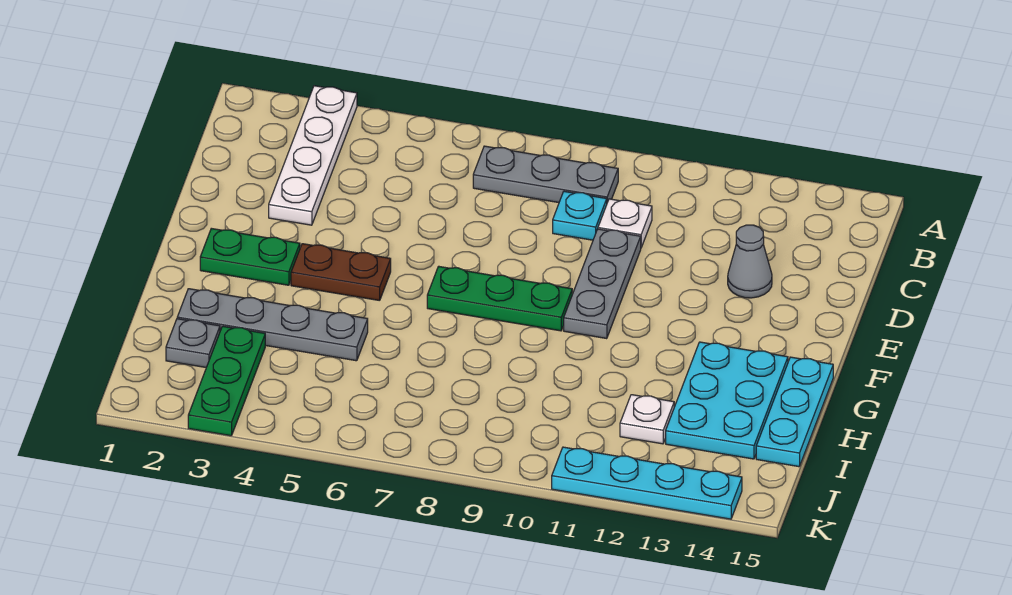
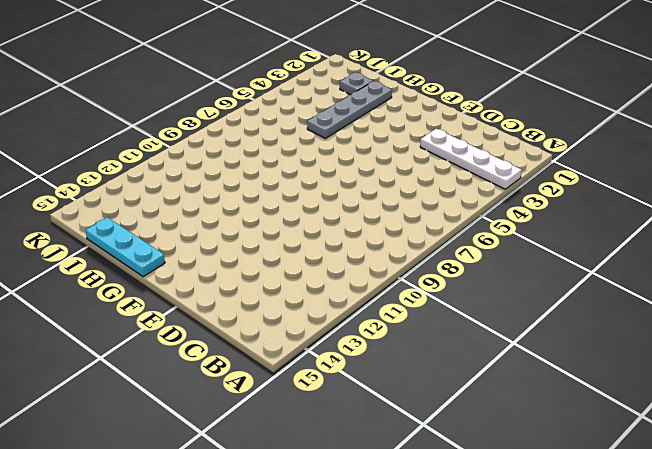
none -> grey plate B7:B9 level 1
none -> cyan plate C9 level 1
none -> white plate C10 level 1

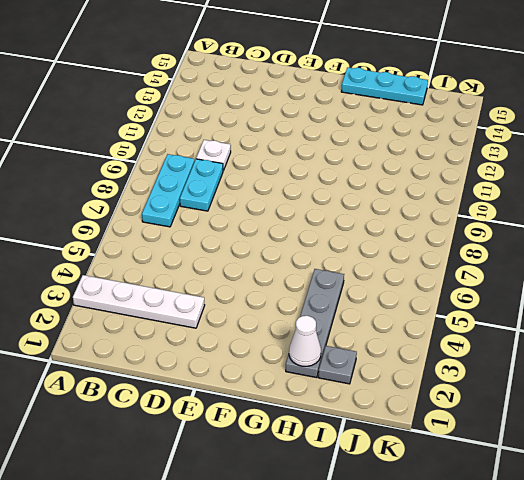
cyan plate B7:B9 level 1 -> grey plate B7:B9 level 1
cyan plate C8:C9 level 1 -> cyan plate C9 level 1
white cone H2 level 2 -> none
none -> grey plate D10:F10 level 1
none -> grey cone D13 level 1
none -> green plate F2:F3 level 1

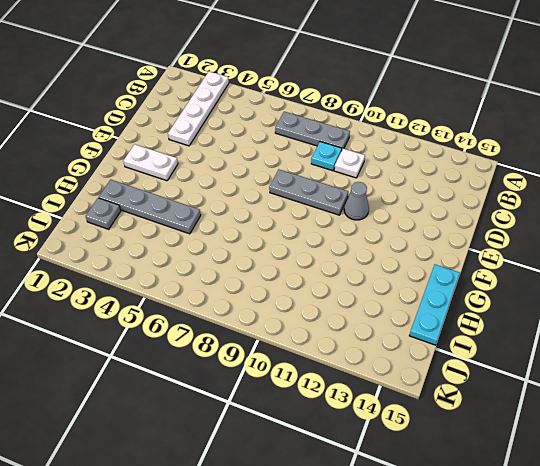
grey plate E8:E10 level 1 -> grey plate D10:F10 level 1
grey cone E11 level 1 -> grey cone D13 level 1
white plate F2:F3 level 1 -> green plate F2:F3 level 1
none -> brown plate F4:F5 level 1
none -> green plate F7:F9 level 1
none -> cyan plate G13:I14 level 1

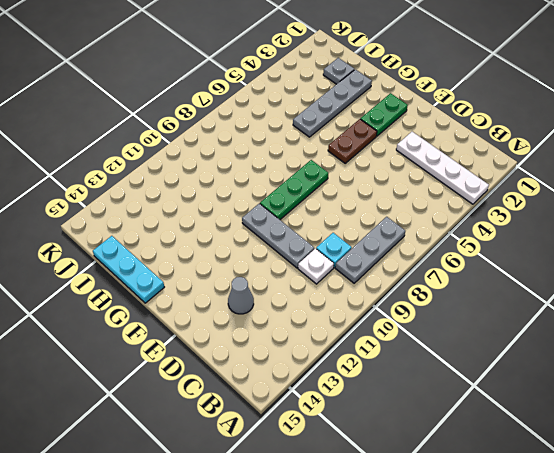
none -> cyan plate G13:I14 level 1
none -> green plate I3:K3 level 1
none -> white plate I12 level 1

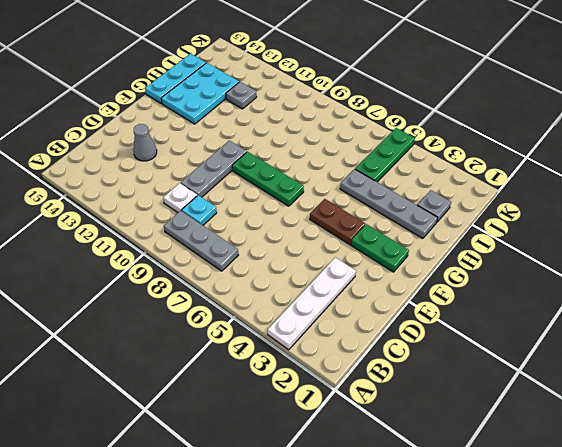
green plate I5:K5 level 1 -> green plate I3:K3 level 1
grey plate I12 level 1 -> white plate I12 level 1
none -> cyan plate K11:K14 level 1

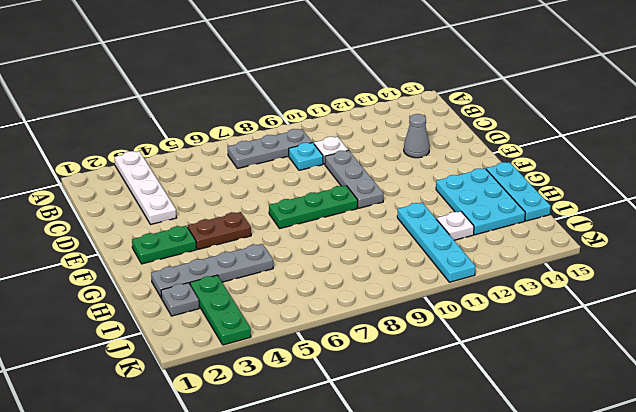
cyan plate H11:K11 level 1 -> cyan plate K11:K14 level 1

